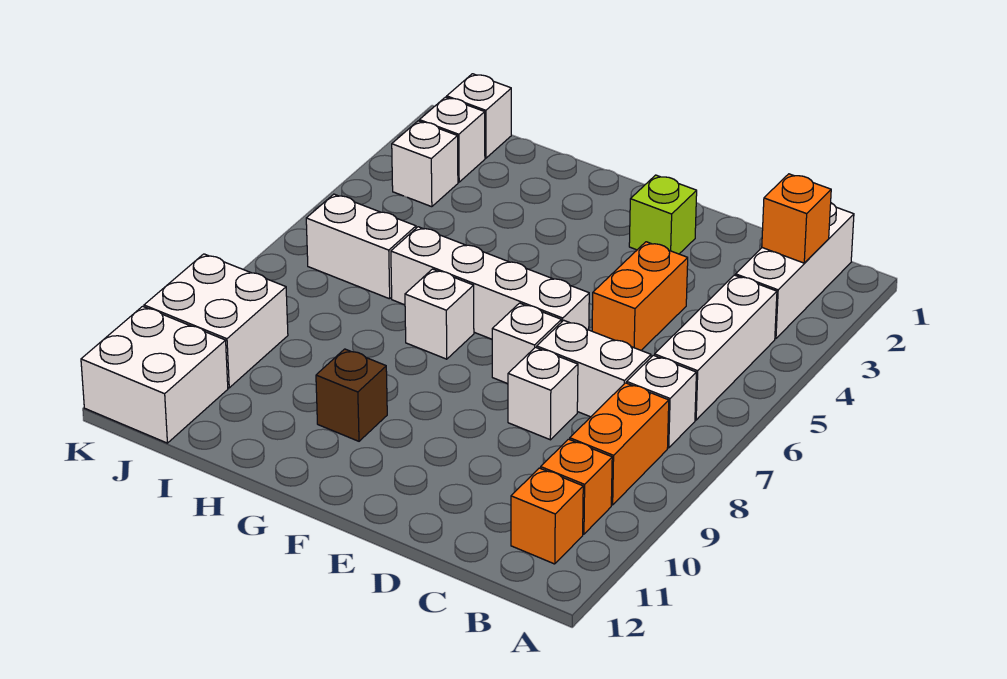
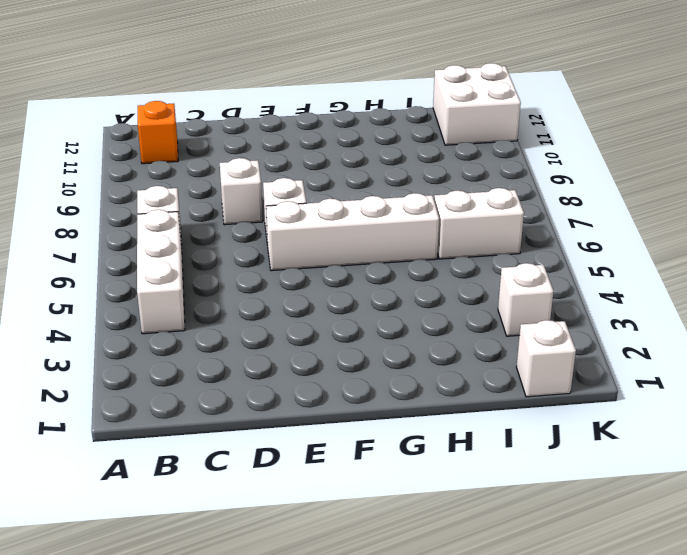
none -> white brick B1:B3 level 1
none -> orange brick B8:B9 level 1
none -> orange brick B10 level 1

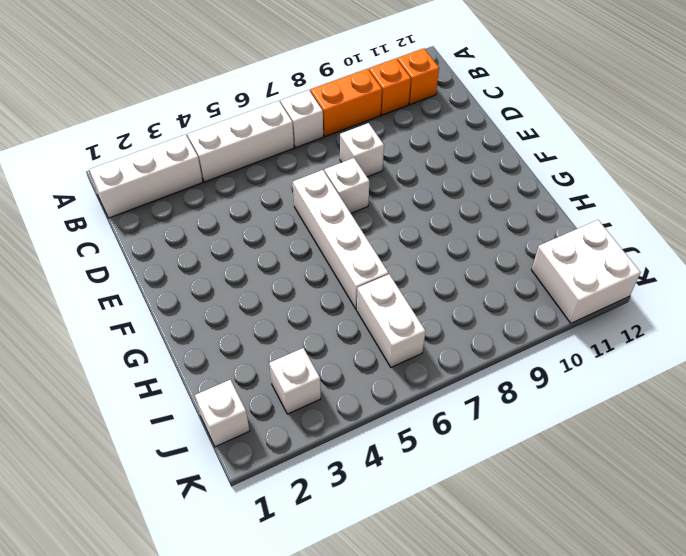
none -> white brick C7:D7 level 1
none -> orange brick D4:D5 level 1
none -> lime brick E2 level 1

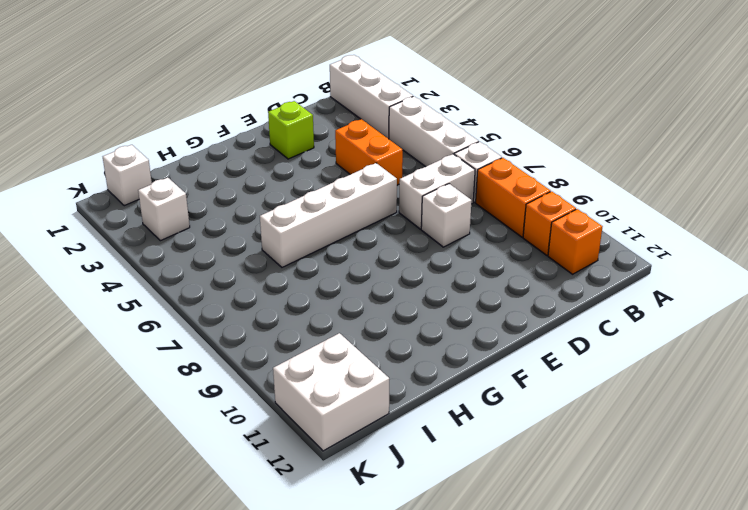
none -> white brick E7 level 1
none -> white brick G7 level 1
none -> brown brick G10 level 1

